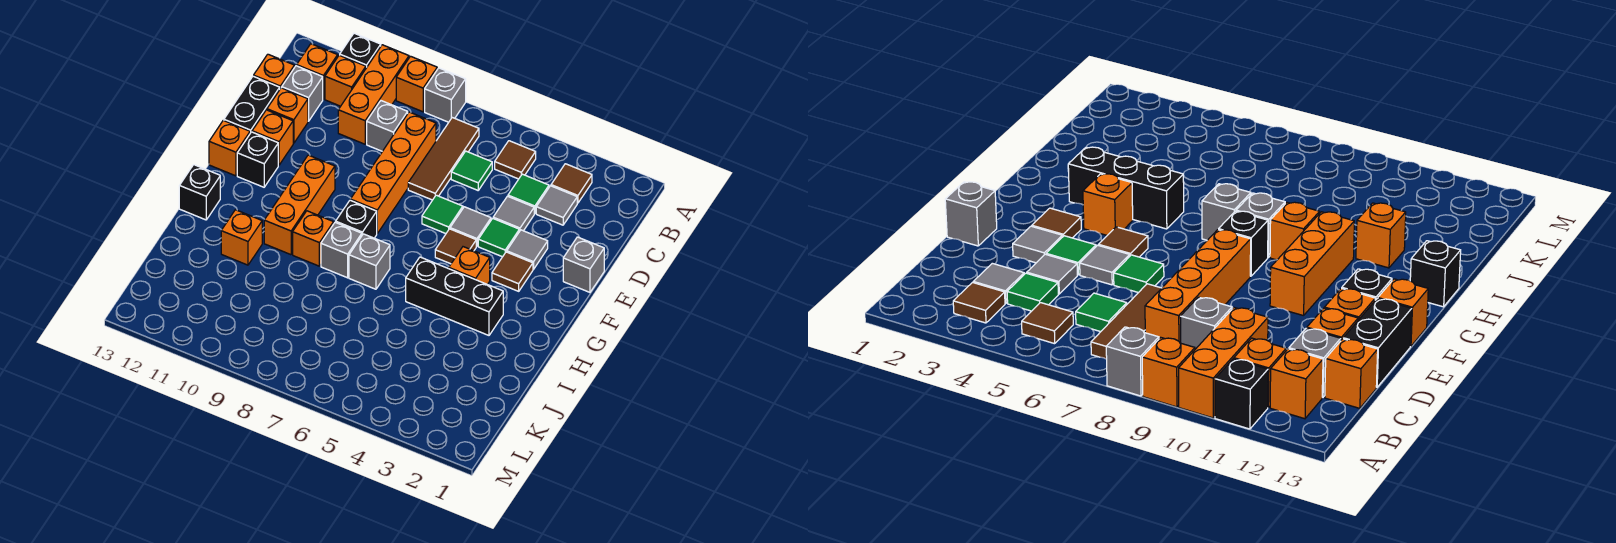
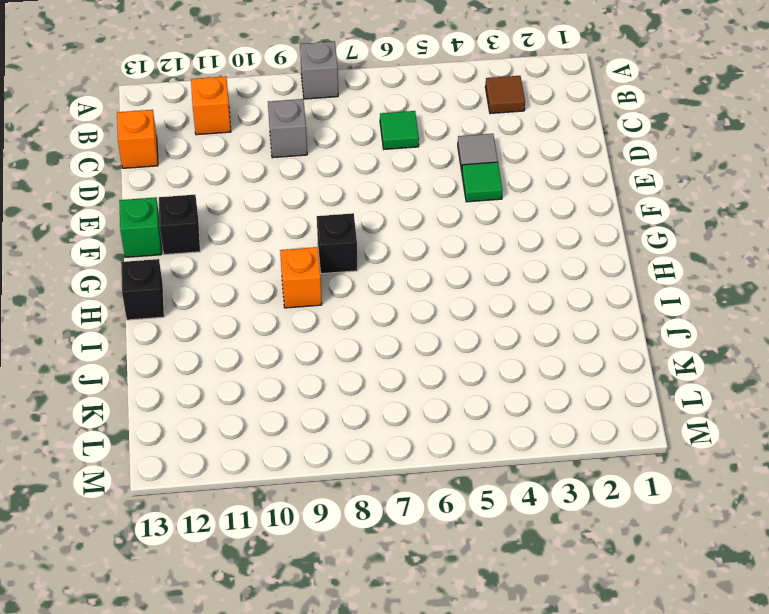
green brick F13 level 1 -> orange brick F13 level 1
none -> orange brick A9 level 1
none -> orange brick A10:C10 level 1
none -> black brick A11 level 1
none -> brown tile B5 level 1

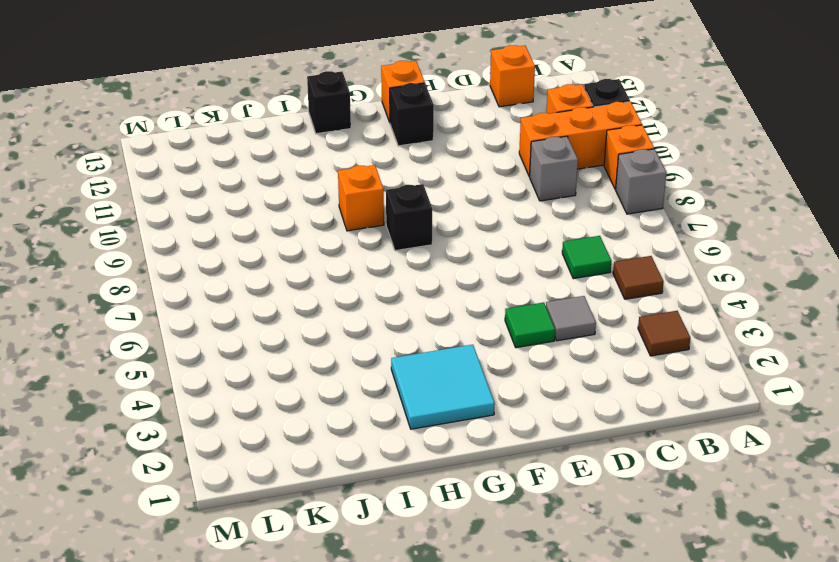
cyan tile G2:H3 level 1 -> black brick H3:H5 level 1
none -> brown tile B7:D7 level 1
none -> orange brick B12 level 1
none -> grey tile C3 level 1
none -> green tile C4 level 1

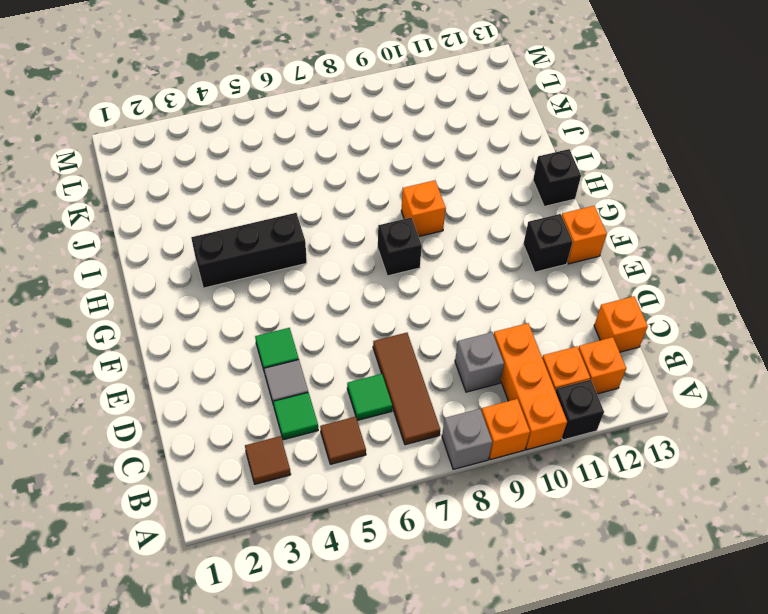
none -> grey tile C3 level 1
none -> orange brick C8:F8 level 1
none -> grey brick C12 level 1
none -> orange brick D12 level 1

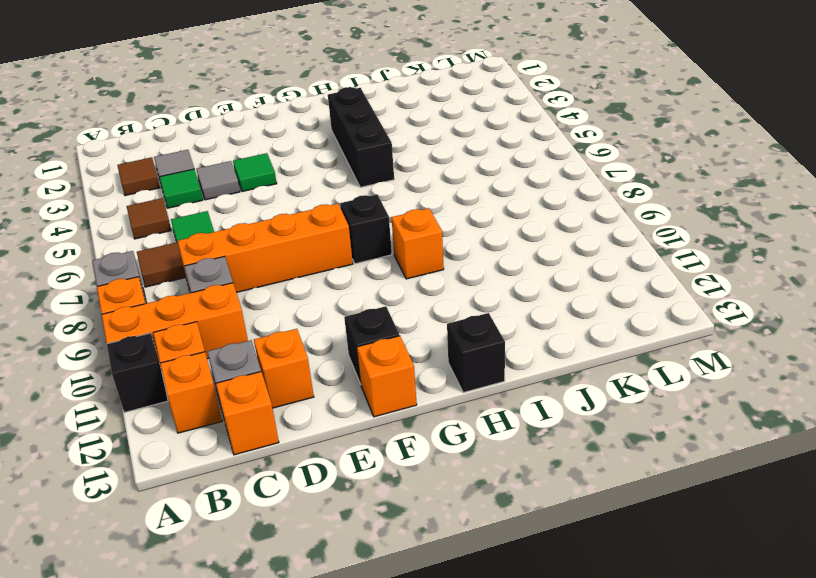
none -> black brick D13:E13 level 1
none -> grey brick E1 level 1
none -> grey tile E3 level 1
none -> grey tile E5 level 1

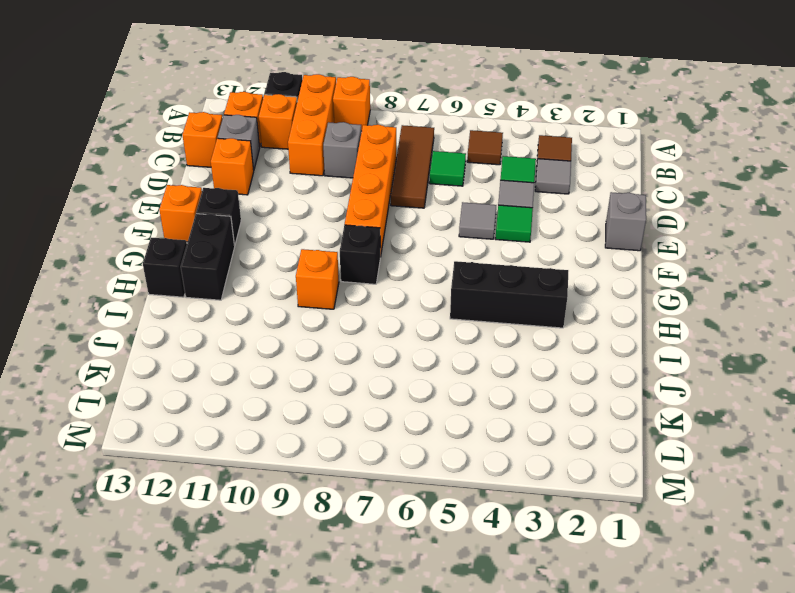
black brick G12:H12 level 1 -> black brick D13:E13 level 1
none -> grey brick A8 level 1
none -> grey tile E3 level 1
none -> green tile E6 level 1
none -> orange brick E12 level 1

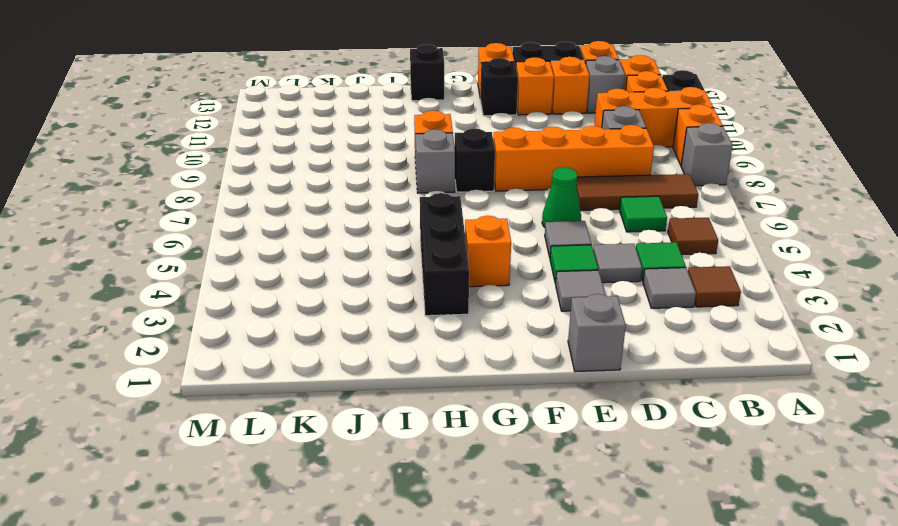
green cone E6 level 1 -> green tile E6 level 1
none -> brown tile F3 level 1
none -> brown tile F5 level 1
none -> orange brick F10:H10 level 1
none -> grey brick H7 level 1

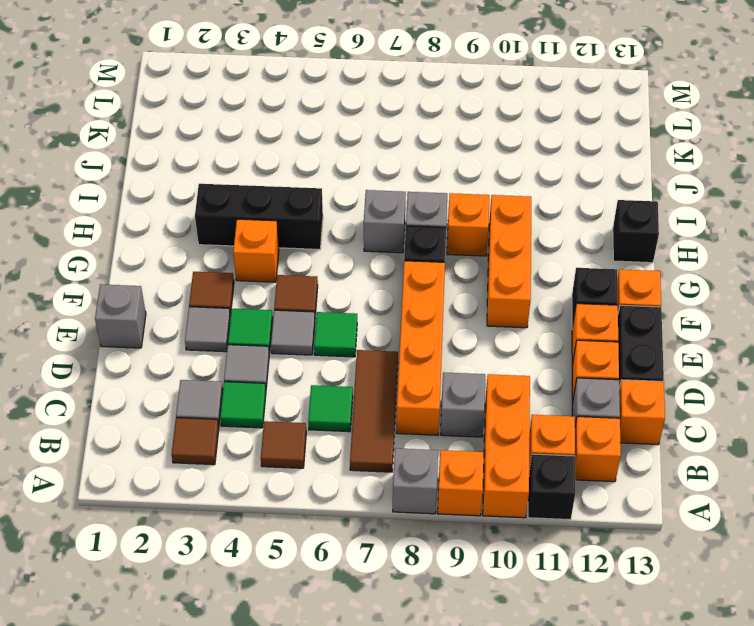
none -> orange brick I11 level 1

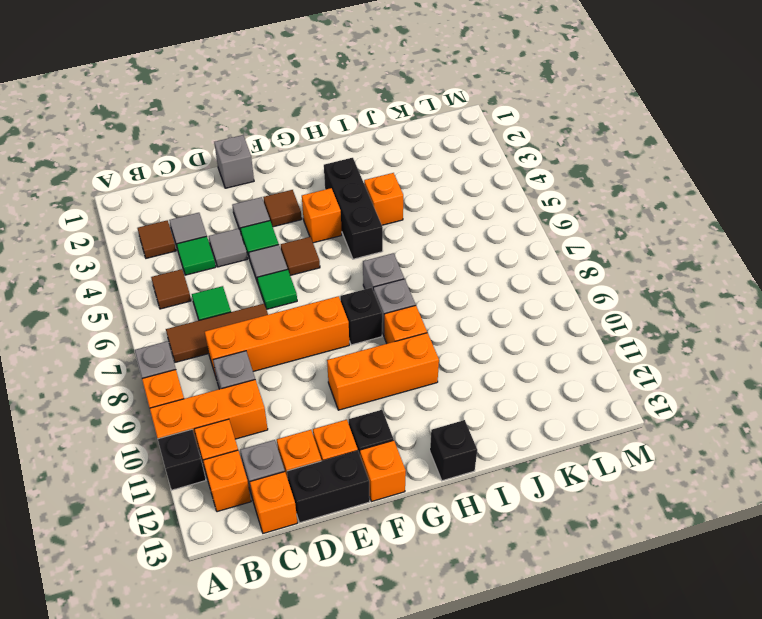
orange brick I4 level 1 -> orange brick I11 level 1

